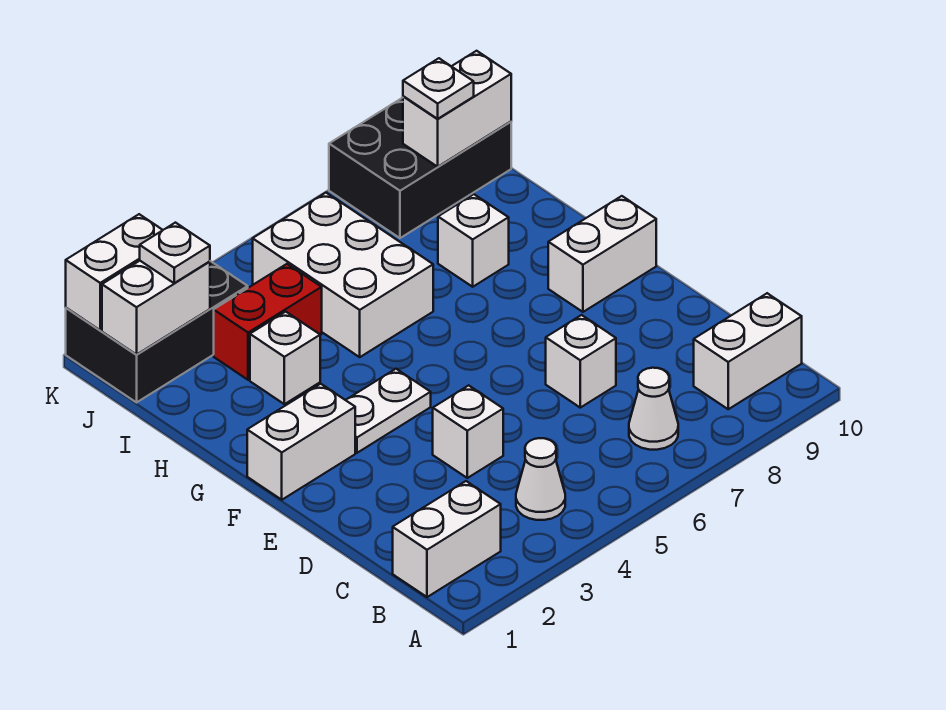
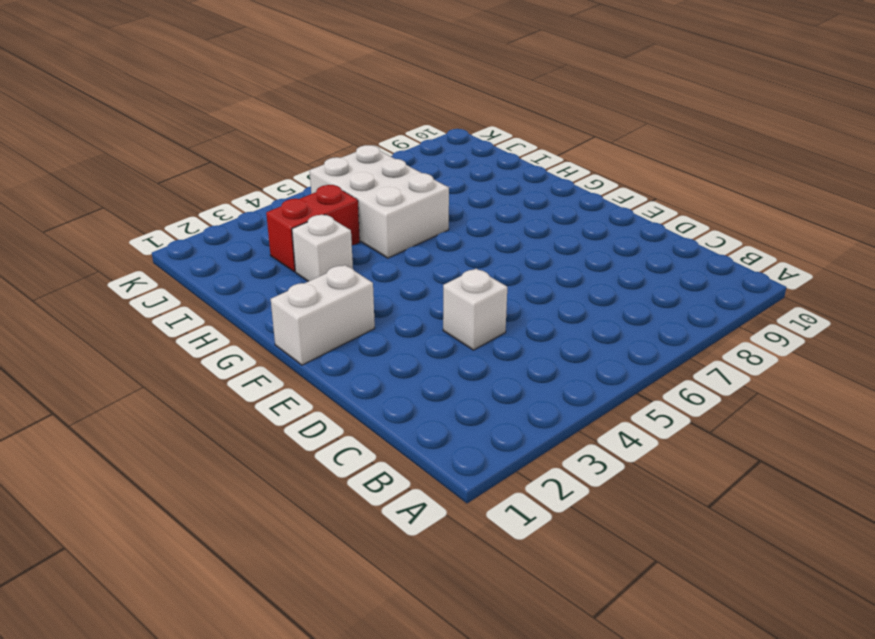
none -> white brick B1:B2 level 1
none -> white cone B4 level 1
none -> white cone B7 level 1

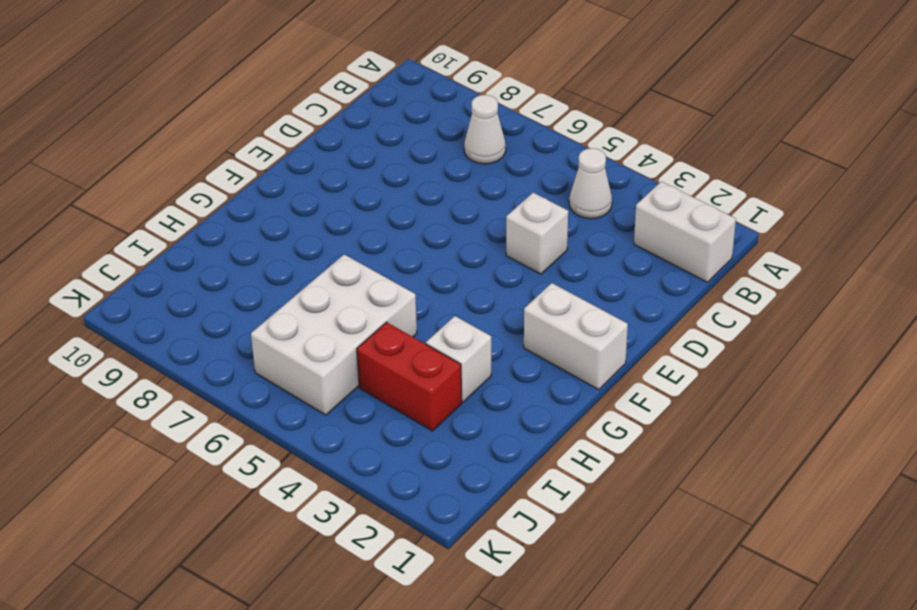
none -> white brick B9:B10 level 1
none -> white brick D7 level 1
none -> white plate F3:F4 level 1

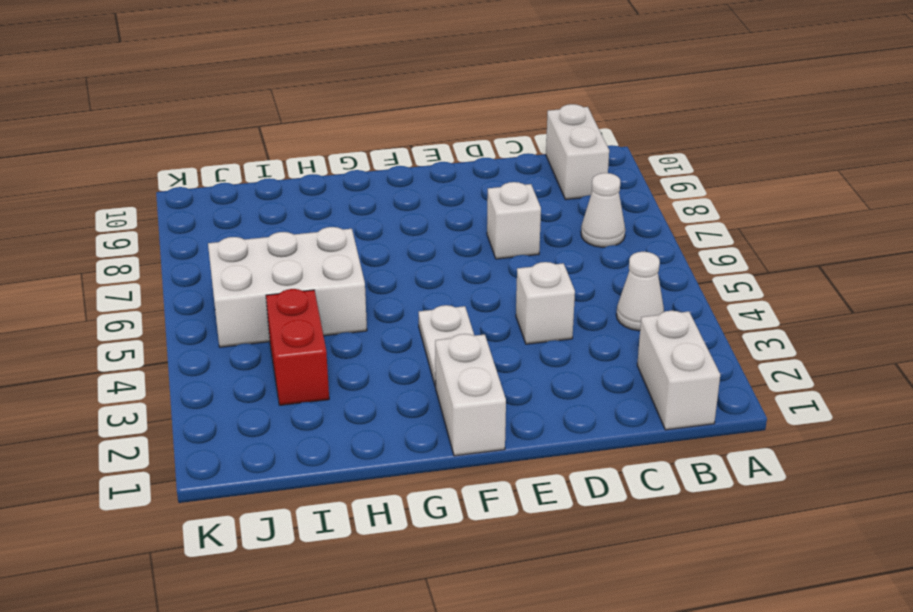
none -> white brick F9:F10 level 1
none -> white brick H3 level 1
none -> white brick H8 level 1

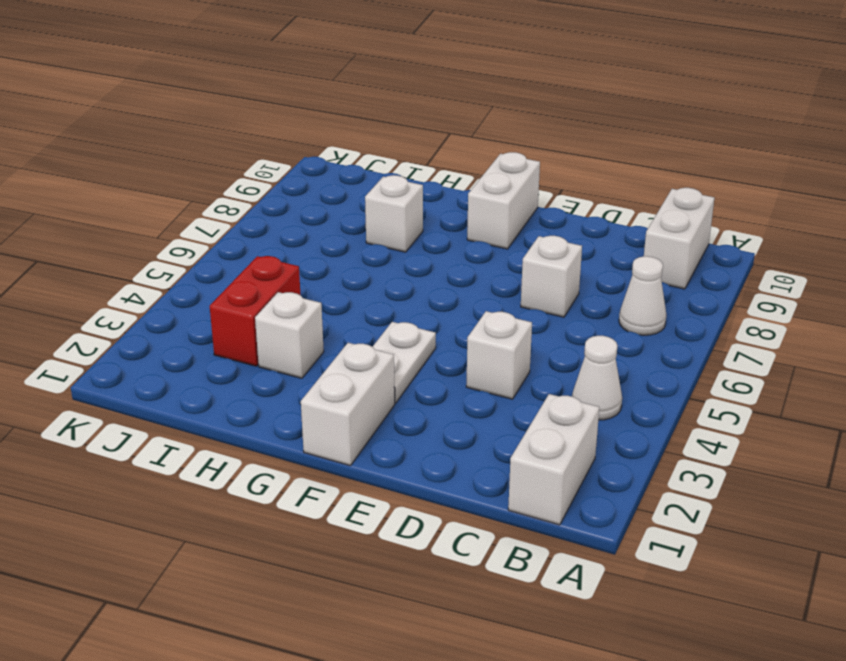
none -> white brick H5:J6 level 1
none -> black brick J1:K3 level 1
none -> black brick J8:K10 level 1

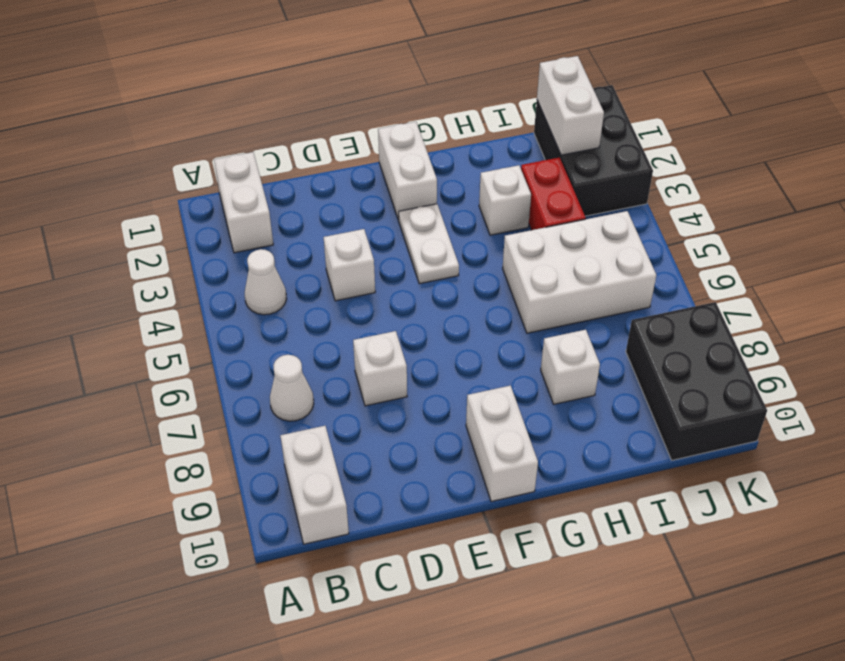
none -> white brick J9:J10 level 2
none -> white brick K1:K2 level 2
none -> white plate J2 level 3

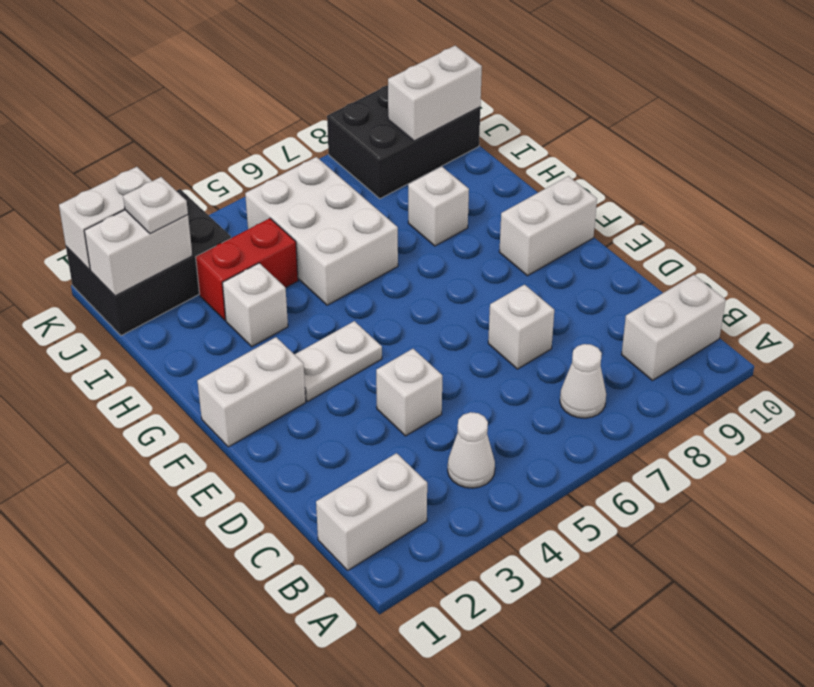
none -> white plate J9 level 3

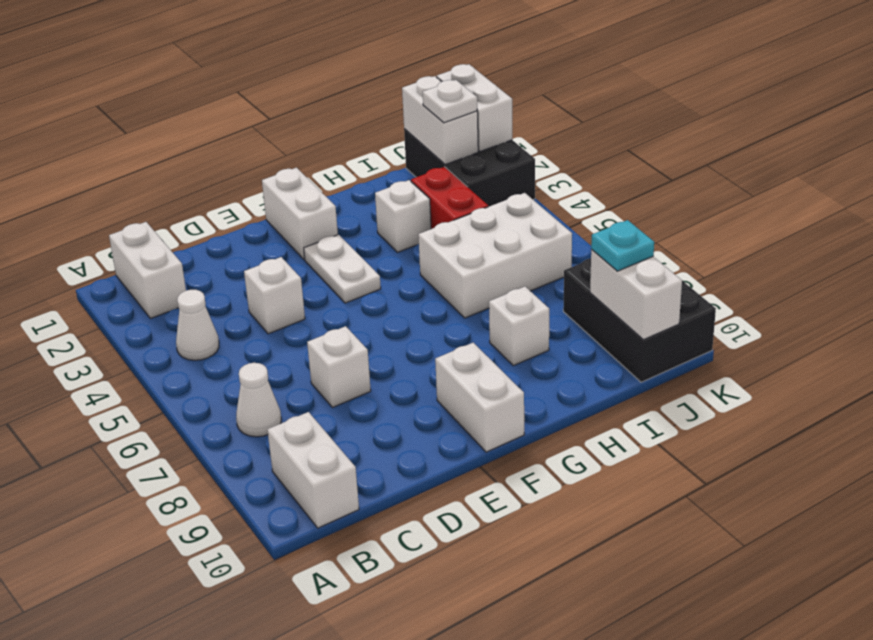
cyan plate J9 level 3 -> white plate J9 level 3

